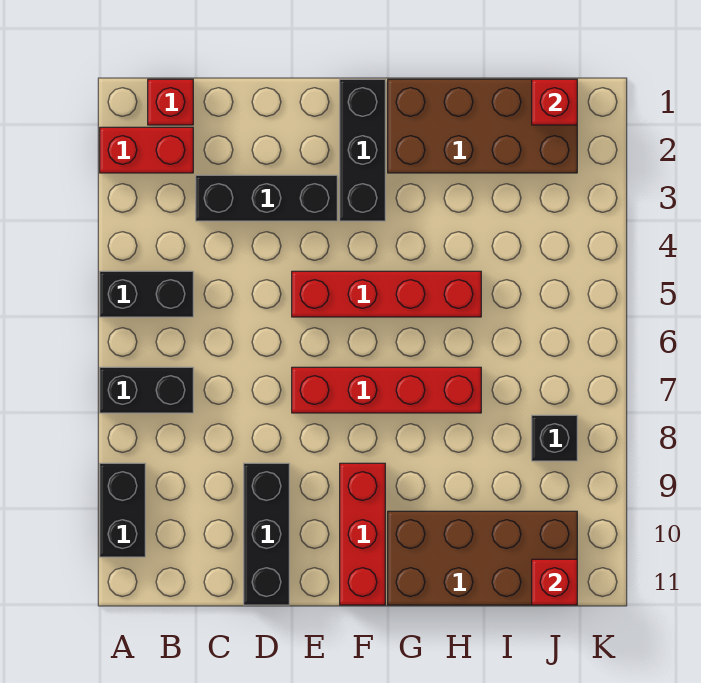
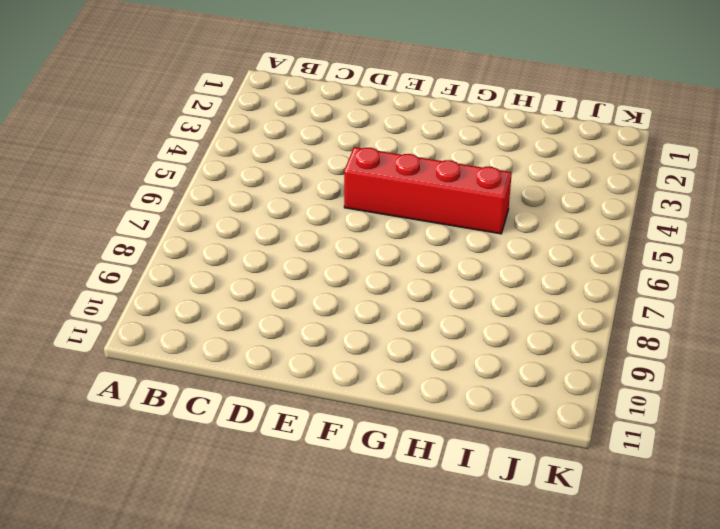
none -> red brick A2:B2 level 1
none -> black brick A5:B5 level 1
none -> black brick A7:B7 level 1

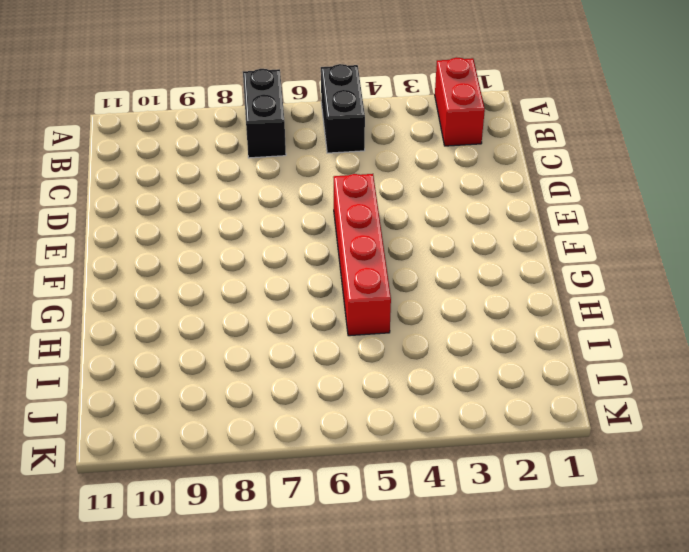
none -> black brick A9:A10 level 1
none -> red brick B1 level 1
none -> black brick C3:E3 level 1

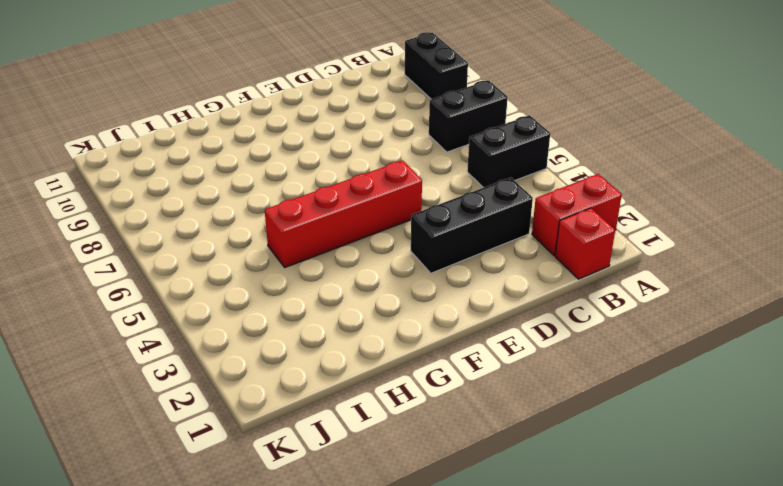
none -> black brick D9:D11 level 1
none -> red brick E7:H7 level 1
none -> black brick F1:F3 level 1

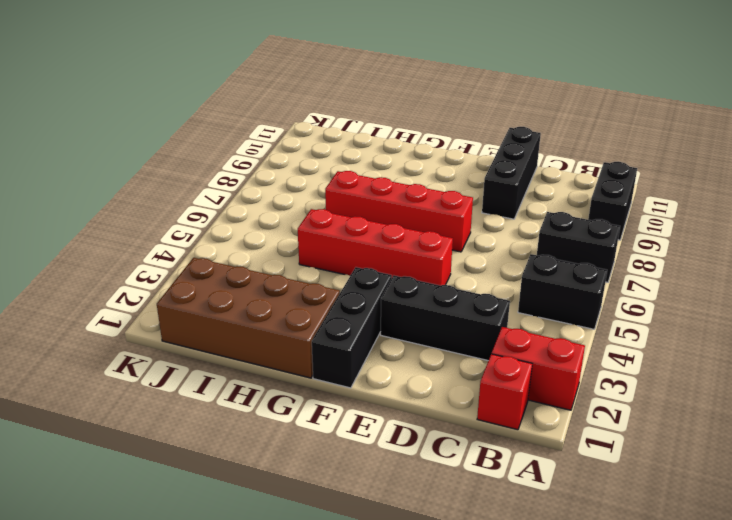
none -> red brick F9:F11 level 1
none -> brown brick G10:J11 level 1
none -> black brick J8 level 1

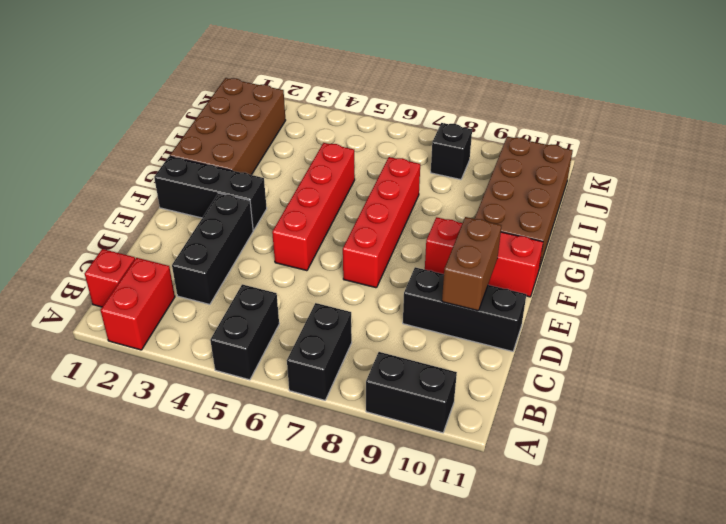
brown brick D10:E10 level 2 -> none
none -> red brick J1 level 2
none -> red brick J11 level 2

